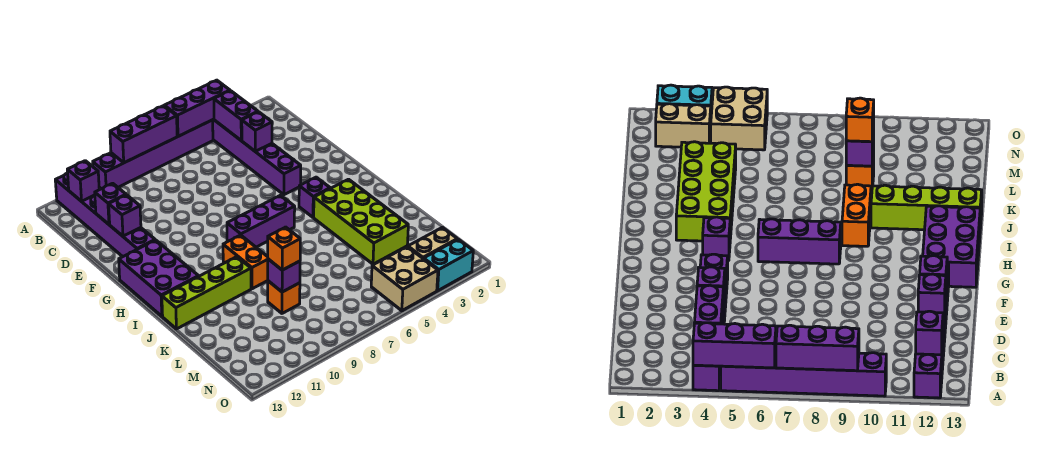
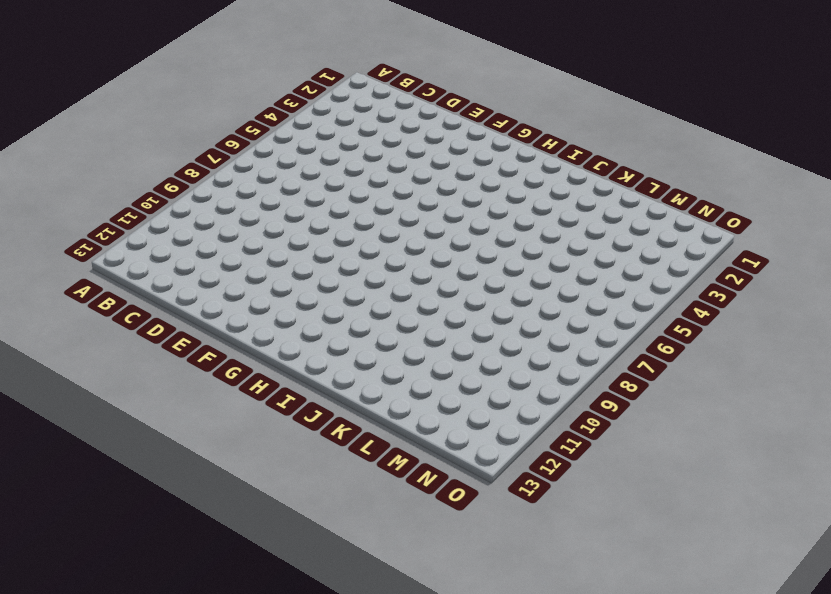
none -> purple brick A4:F4 level 1
none -> purple brick A5:A10 level 1
none -> purple brick A12:F12 level 1

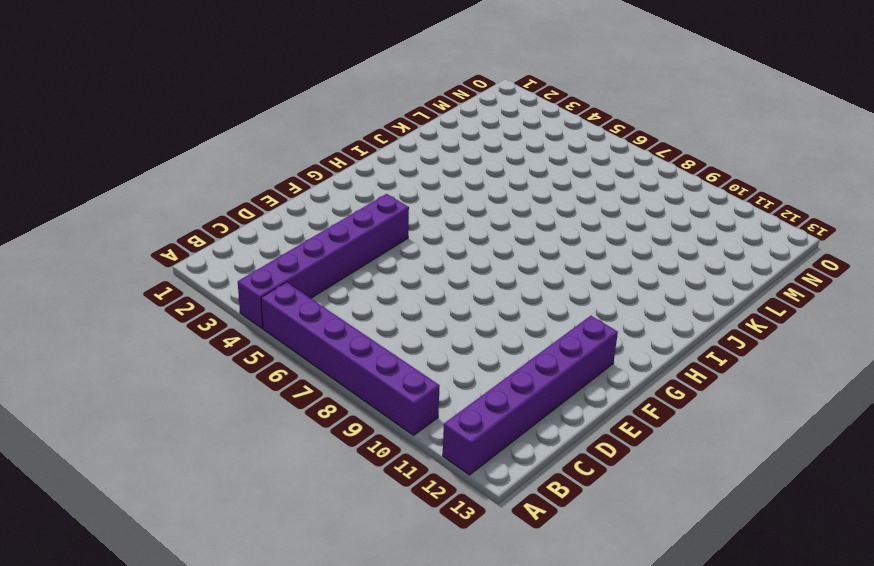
none -> purple brick G12:I13 level 1
none -> purple brick H4 level 1
none -> purple brick H6:H8 level 1

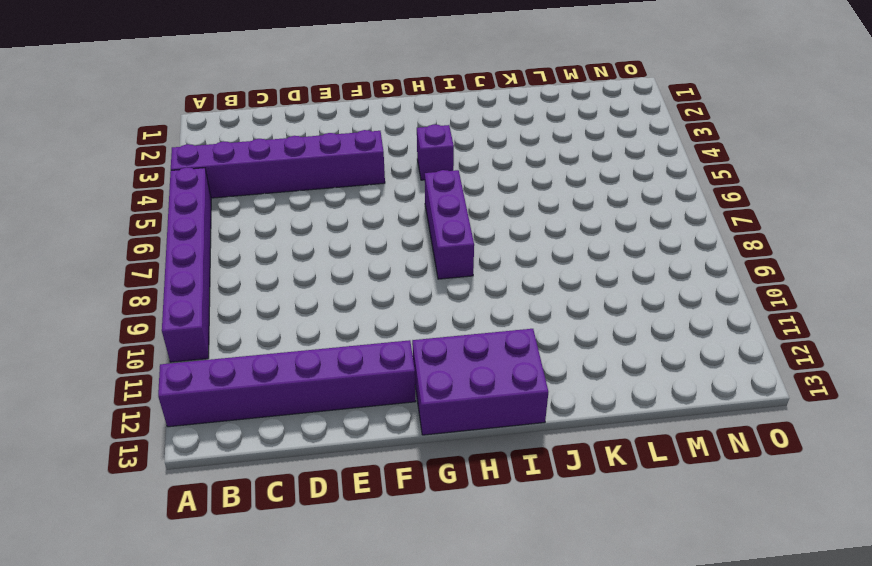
none -> lime brick I3:L4 level 1
none -> orange brick I9:J9 level 1
none -> lime brick J10:J13 level 1

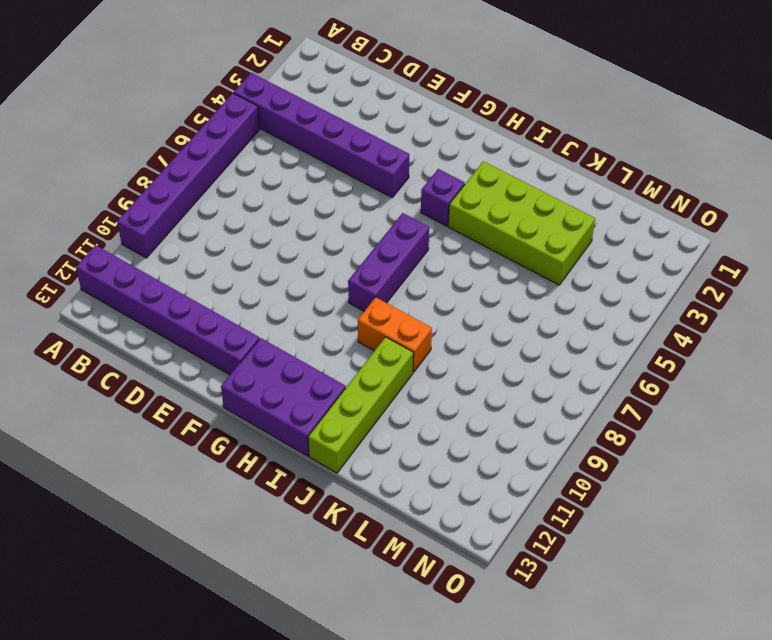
none -> orange brick L9 level 1
none -> tan brick N2:N3 level 1
none -> tan brick N4:O5 level 1

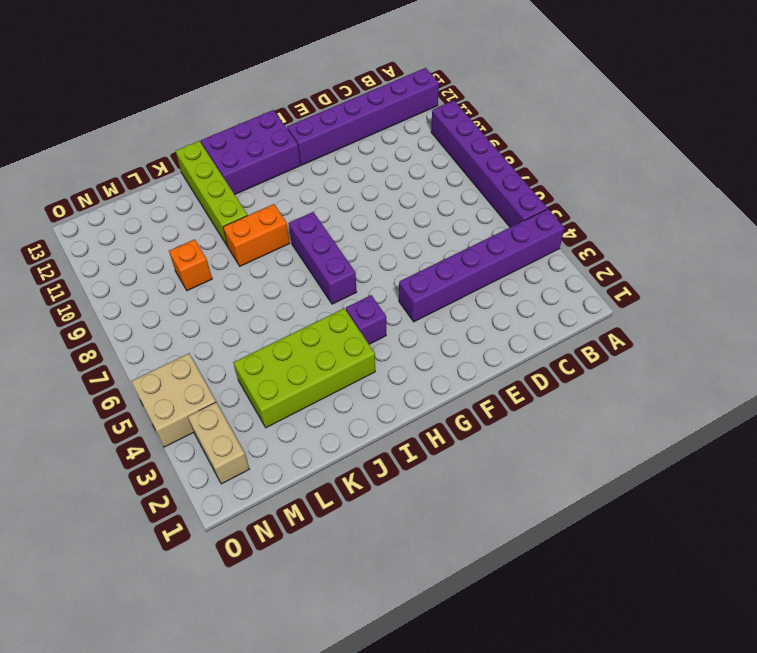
none -> cyan brick O2:O3 level 1
none -> purple brick A4:A6 level 2
none -> purple brick A7:A9 level 2

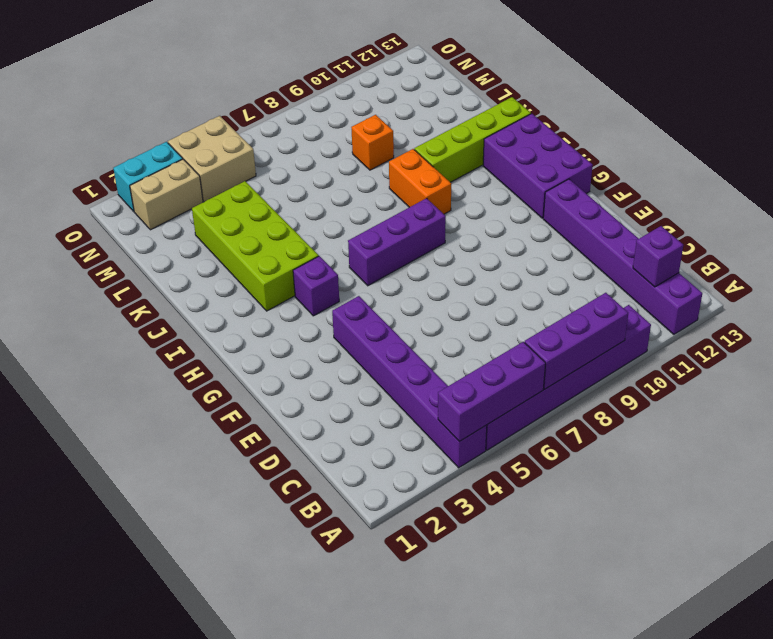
none -> purple brick B4:C4 level 2
none -> purple brick D4 level 2
none -> purple brick D12 level 2

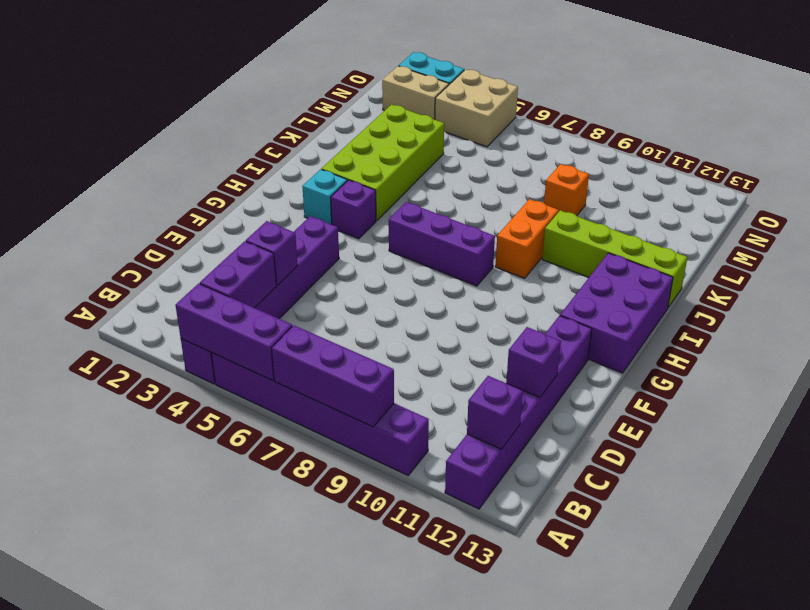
cyan brick H3 level 1 -> none
none -> purple brick E12 level 2
none -> purple brick L9 level 2
none -> orange brick L9 level 3

